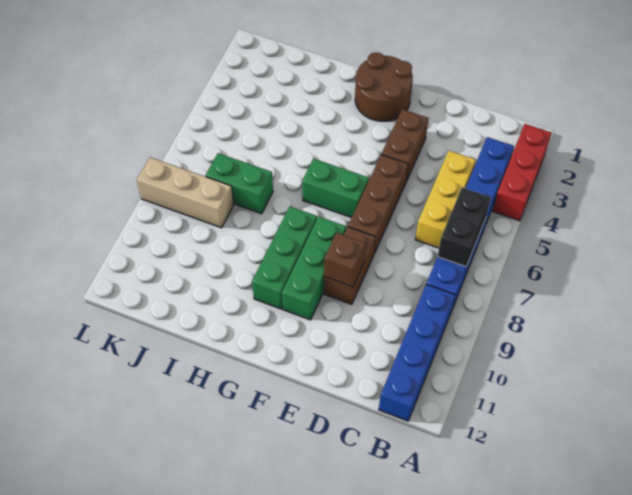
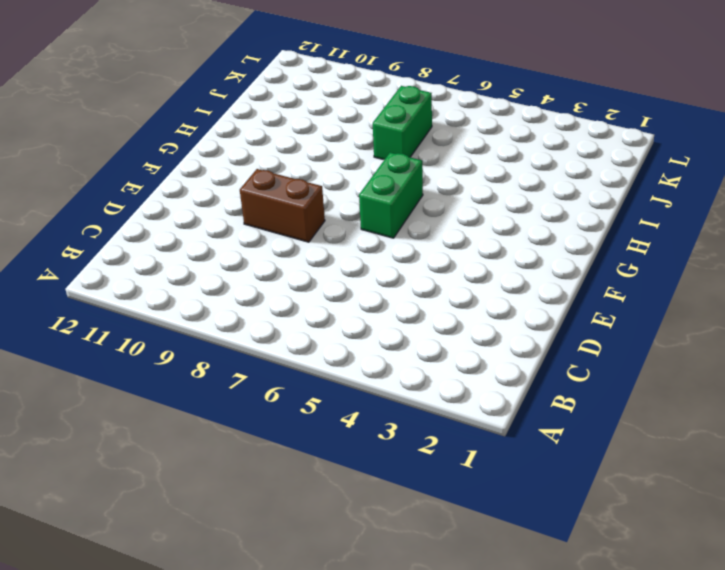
none -> red brick A2:A4 level 1
none -> blue brick B3:B8 level 1
none -> blue brick B9:B12 level 1

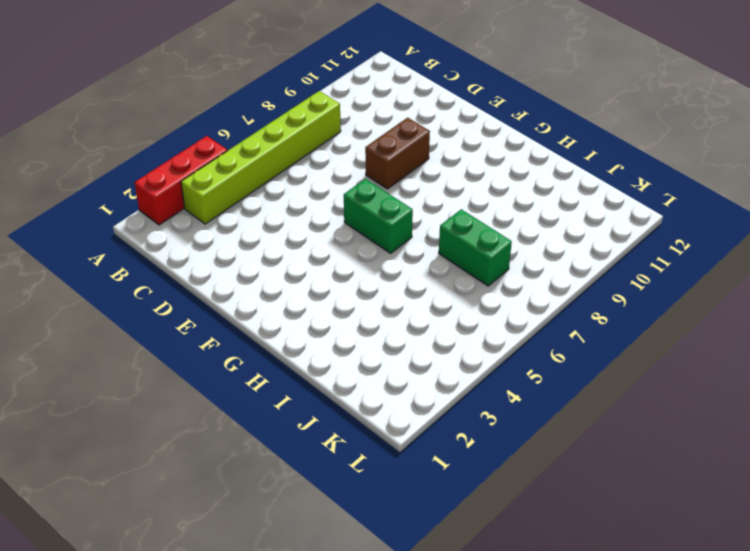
lime brick B3:B8 level 1 -> blue brick B3:B8 level 1
none -> blue brick B9:B12 level 1
none -> yellow brick C4:C6 level 1
none -> brown brick E3:E4 level 1

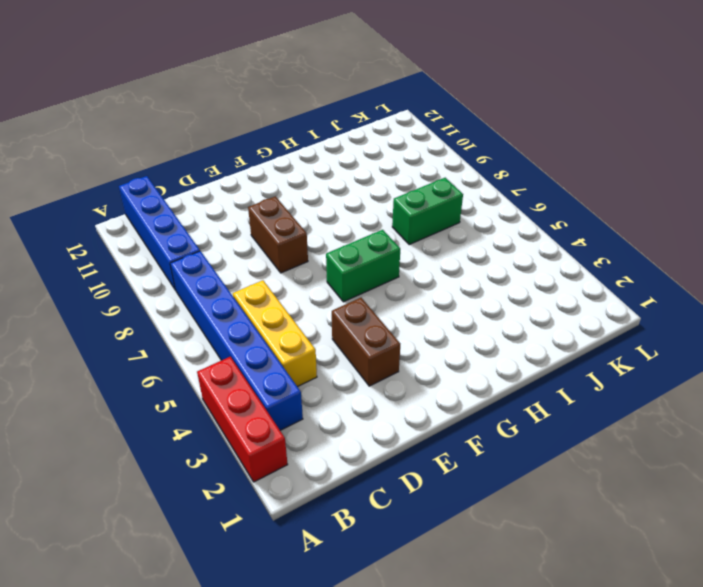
none -> brown brick E5:E7 level 1
none -> brown round brick F1:G2 level 1
none -> green brick F8:F10 level 1

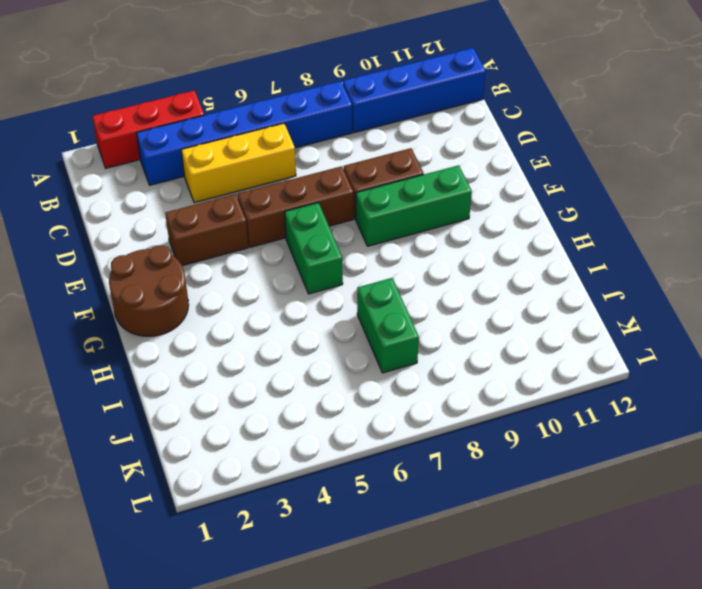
none -> green brick G8:G10 level 1
none -> tan brick J8:L8 level 1
none -> black brick B6:B7 level 2

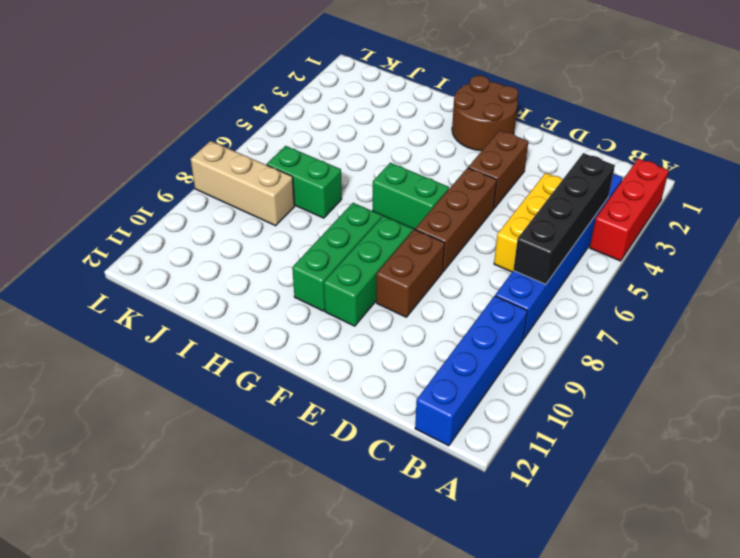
black brick B4:B7 level 2 -> black brick B6:B7 level 2
none -> brown brick E9 level 2

